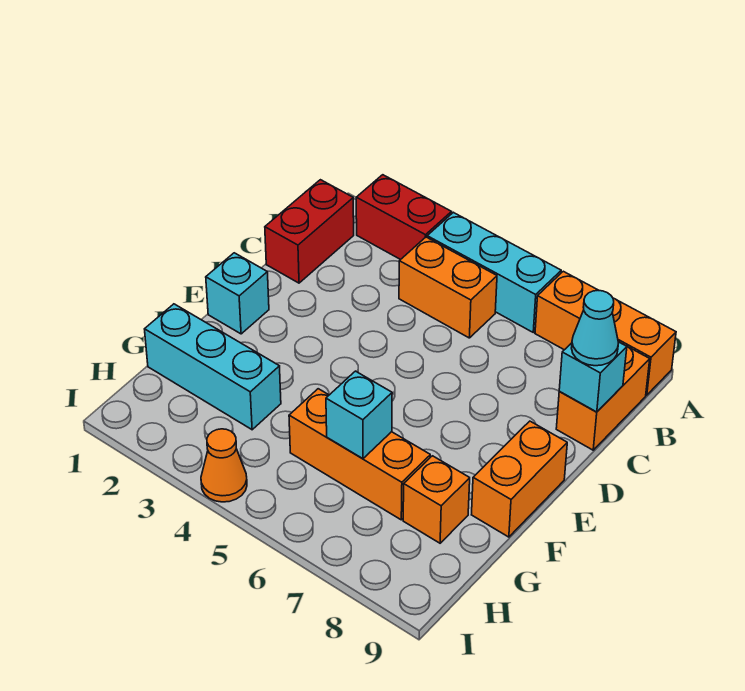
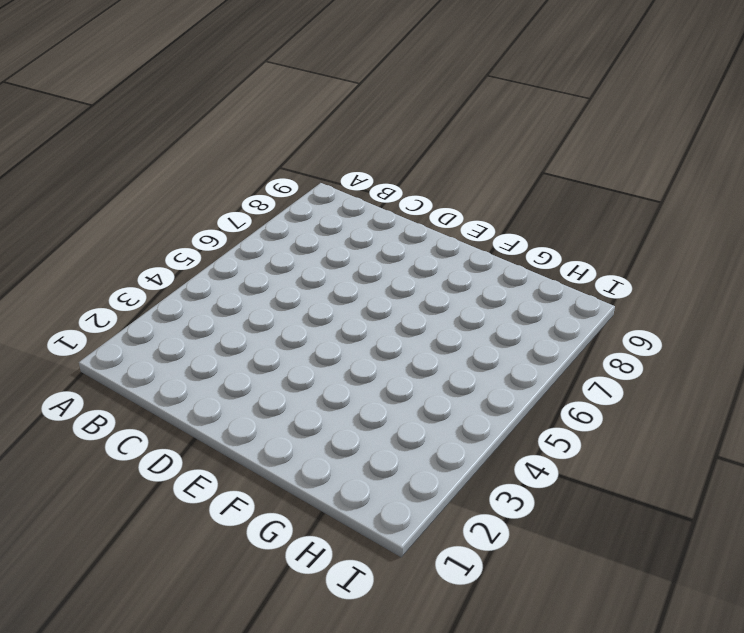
none -> red brick A2:A3 level 1
none -> cyan brick A4:A6 level 1
none -> orange brick A7:A9 level 1

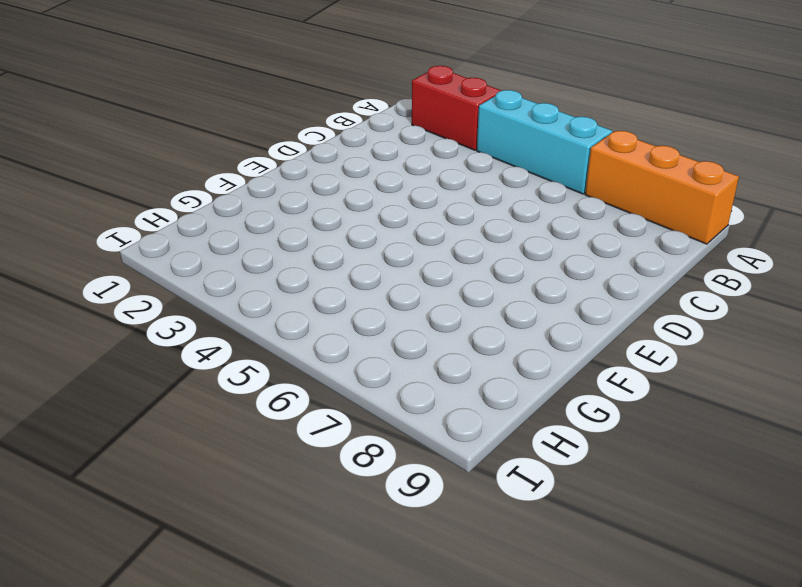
none -> red brick B1:C1 level 1
none -> orange brick B4:B5 level 1
none -> orange brick B9:C9 level 1

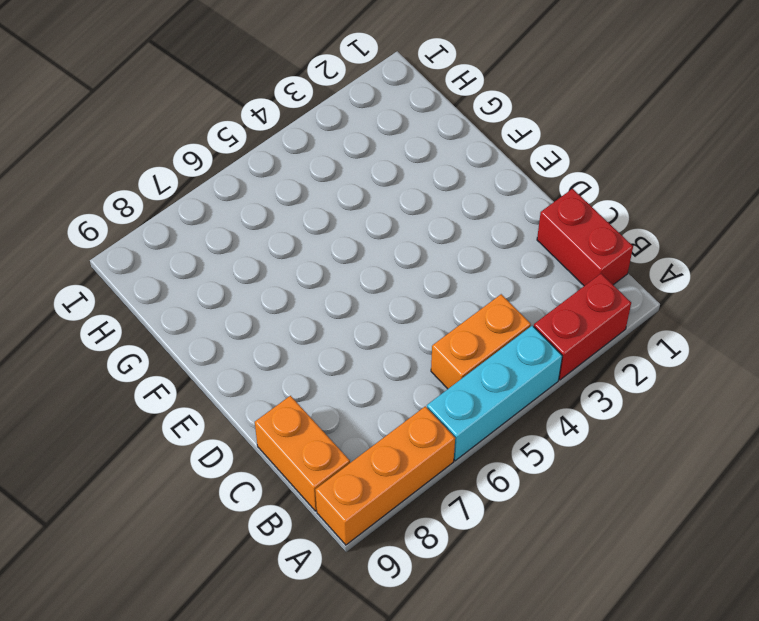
none -> cyan brick E1 level 1
none -> orange brick E9:F9 level 1
none -> cyan brick G1:G3 level 1

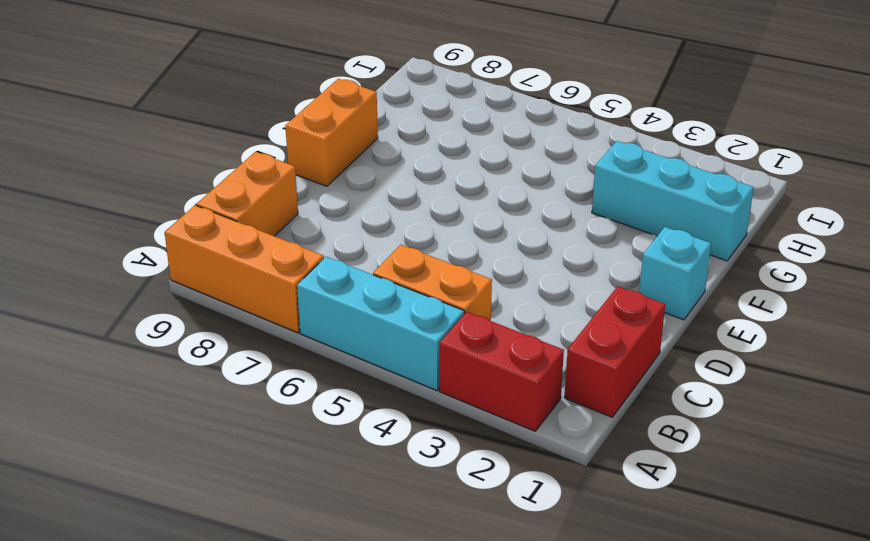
none -> orange brick G5:G7 level 1
none -> orange brick G8 level 1
none -> orange cone I4 level 1

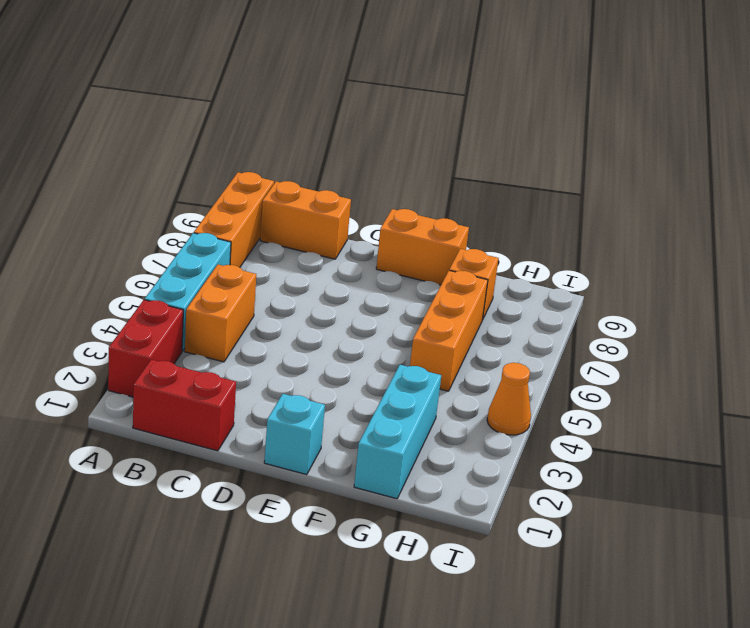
none -> cyan brick C9 level 2
none -> cyan brick G6 level 2
none -> cyan cone C9 level 3

